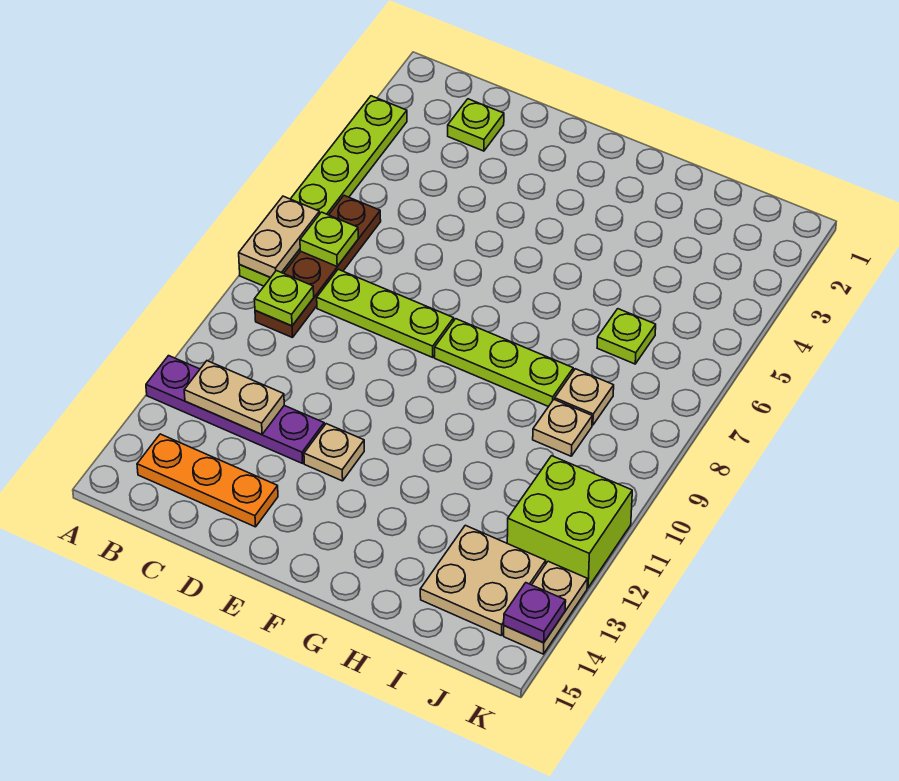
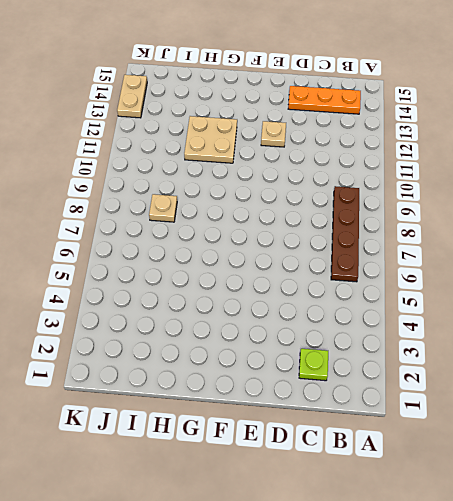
tan plate G11:H12 level 1 -> tan plate I13:J14 level 1
none -> lime plate A3:A8 level 1
none -> purple plate A12:D12 level 1
none -> lime plate C8:E8 level 1

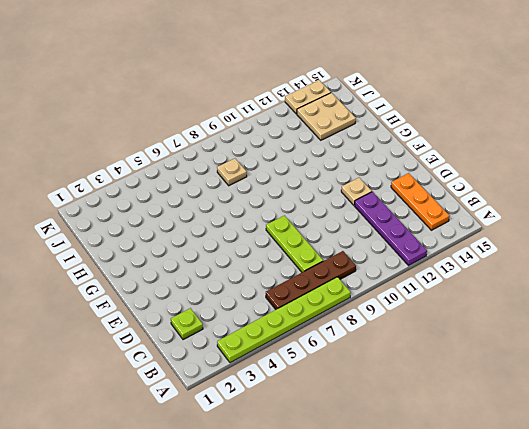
none -> lime plate F8:H8 level 1
none -> lime plate I6 level 1
none -> tan plate I9 level 1

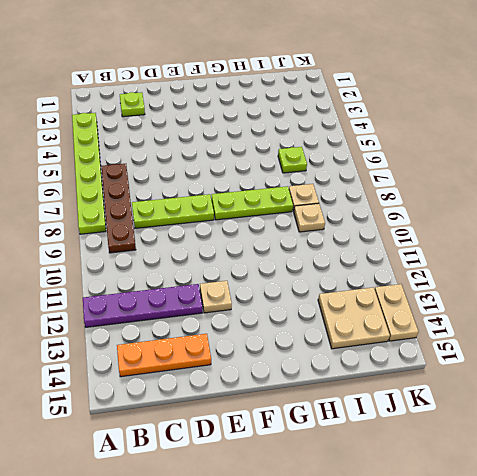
none -> lime brick J11:K12 level 1
none -> tan plate A7:A8 level 2
none -> lime plate B7 level 2

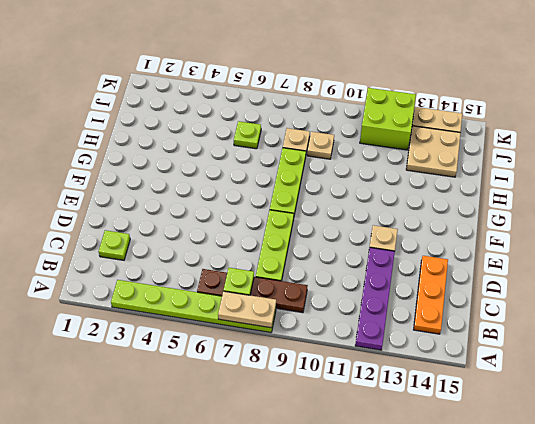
none -> lime plate B9 level 2
none -> tan plate B12:C12 level 2
none -> purple plate K14 level 2

